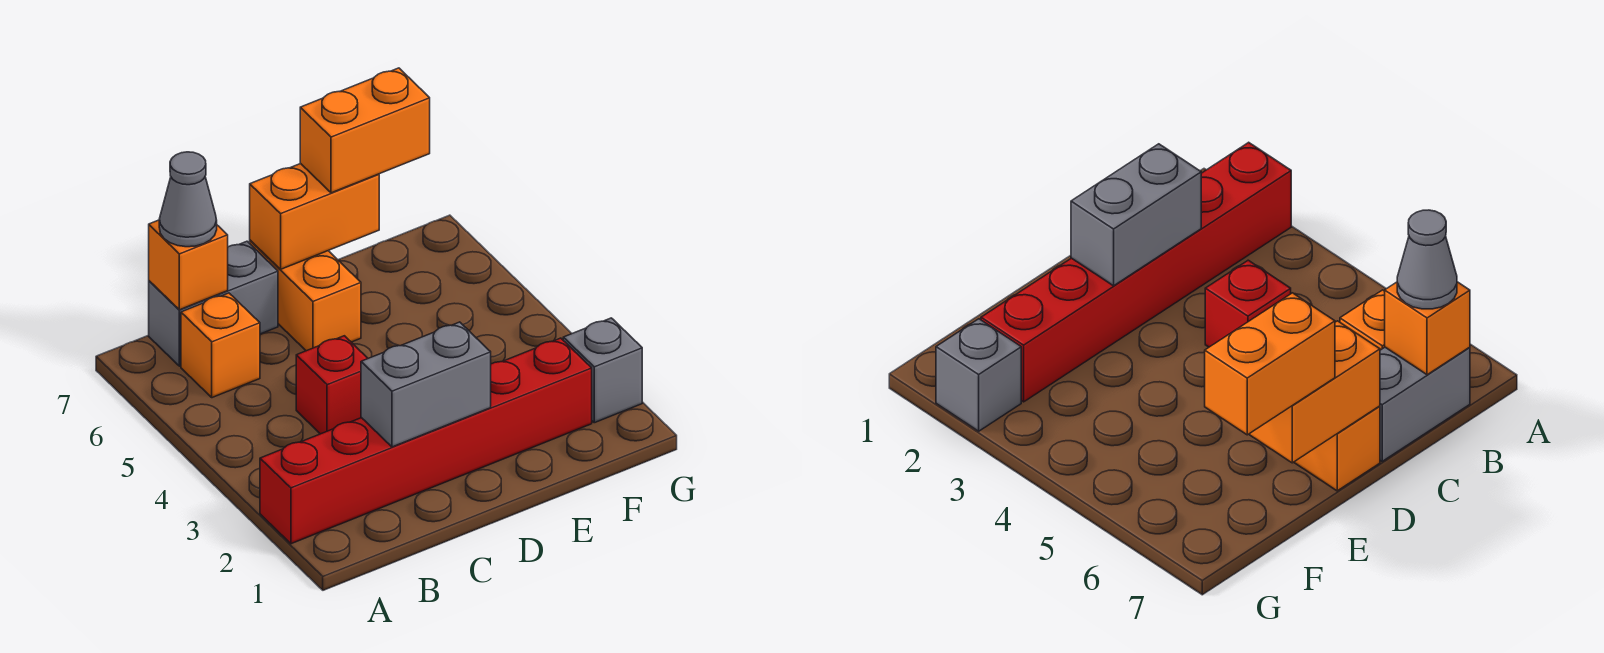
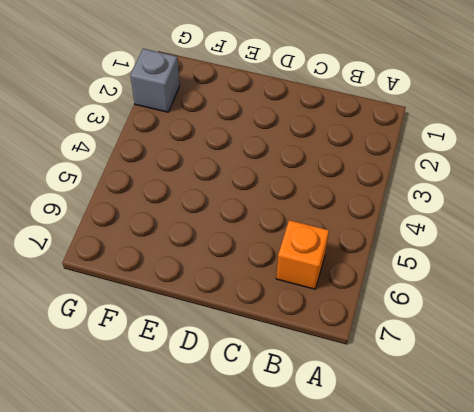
none -> red brick A2:F2 level 1
none -> grey brick B7:C7 level 1

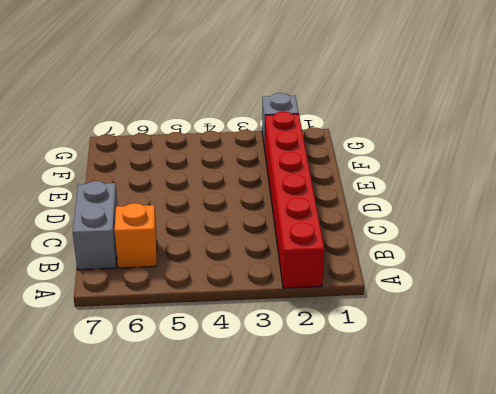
none -> red brick C4 level 1
none -> orange brick D6:D7 level 1

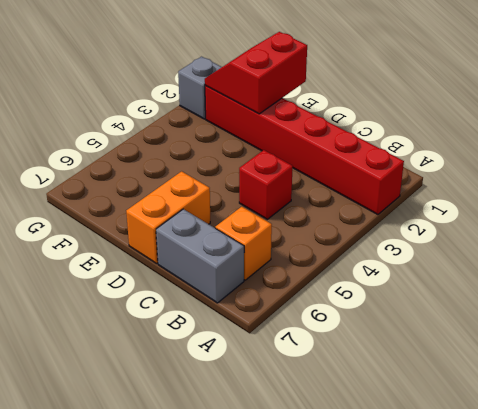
red slope E1:F2 level 2 top E -> none
none -> orange brick B7 level 2
none -> grey brick C2:D2 level 2

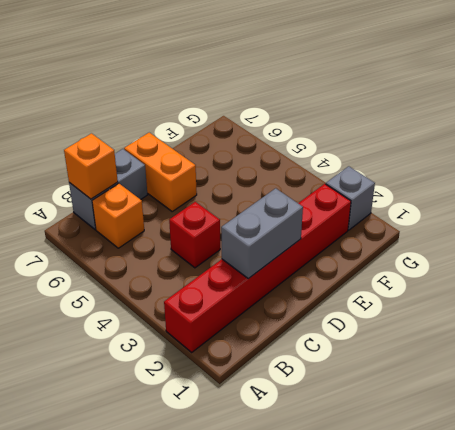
none -> orange brick D7:E7 level 2
none -> grey cone B7 level 3

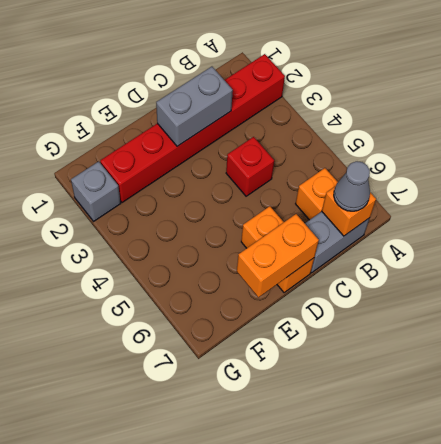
none -> orange brick E7:F7 level 3

